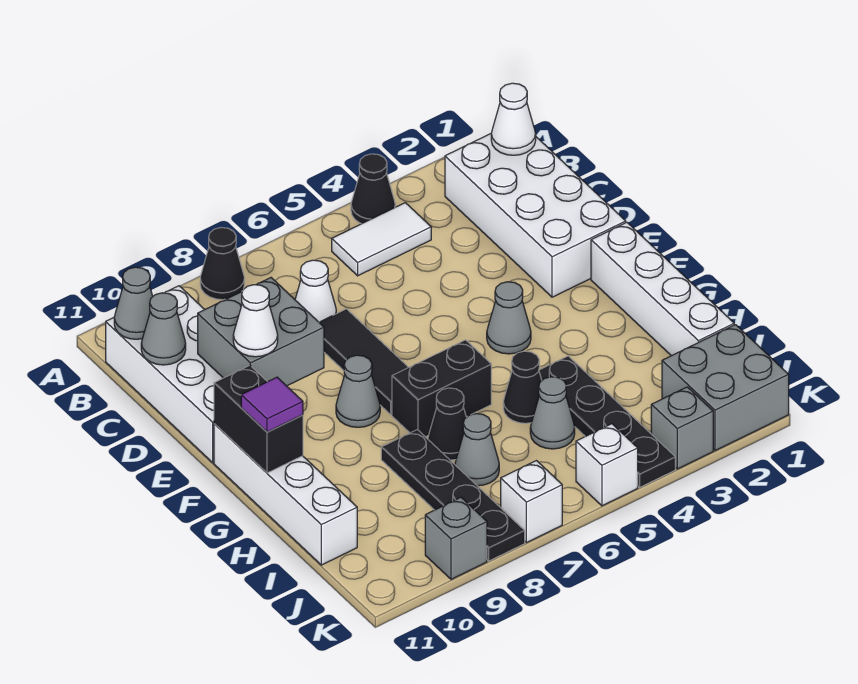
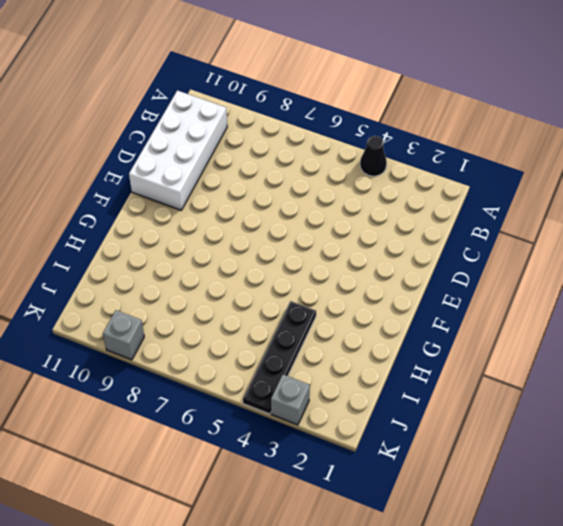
none -> black cone A8 level 1
none -> white brick B1:E2 level 1
none -> white tile B4:B5 level 1
none -> white cone C7 level 1

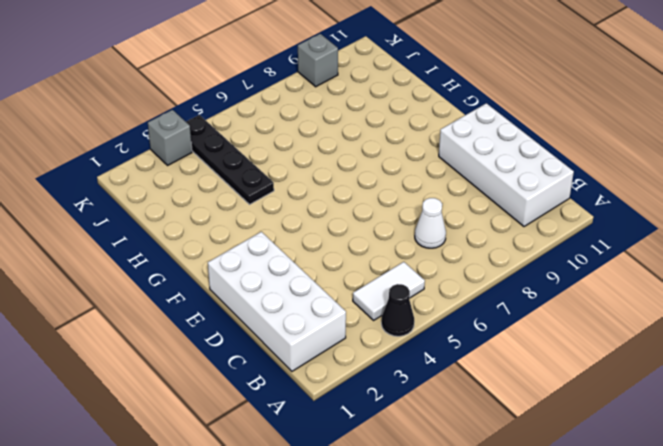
none -> black cone A8 level 1
none -> black tile D7:F7 level 1
none -> white brick F1:I1 level 1
none -> grey cone F4 level 1

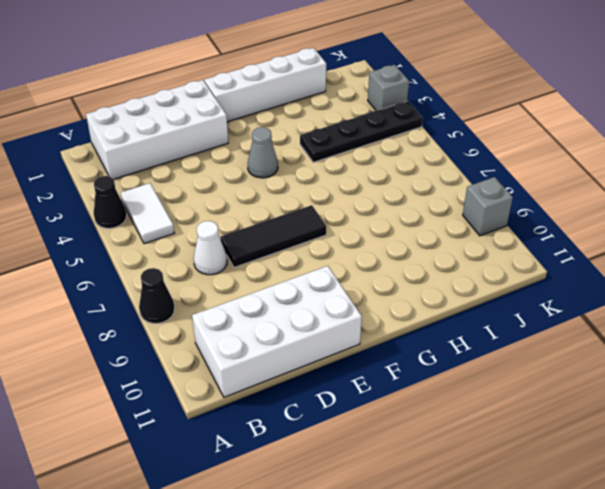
none -> grey cone F8 level 1
none -> white brick F11:I11 level 1
none -> black brick G6:G7 level 1
none -> black cone H5 level 1

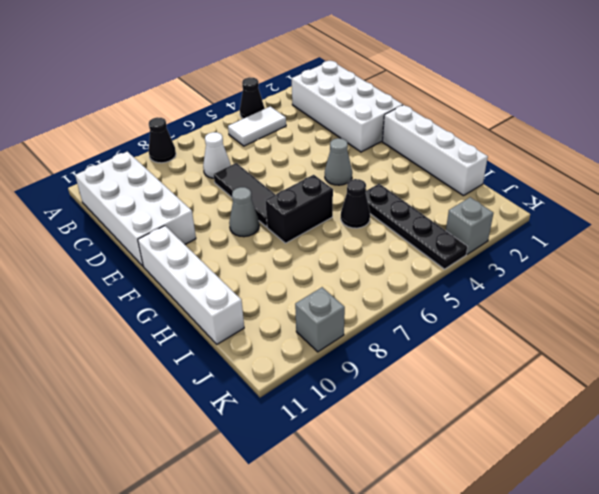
none -> black cone H7 level 1
none -> black plate H8:K8 level 1
none -> grey cone I5 level 1
none -> grey cone I7 level 1

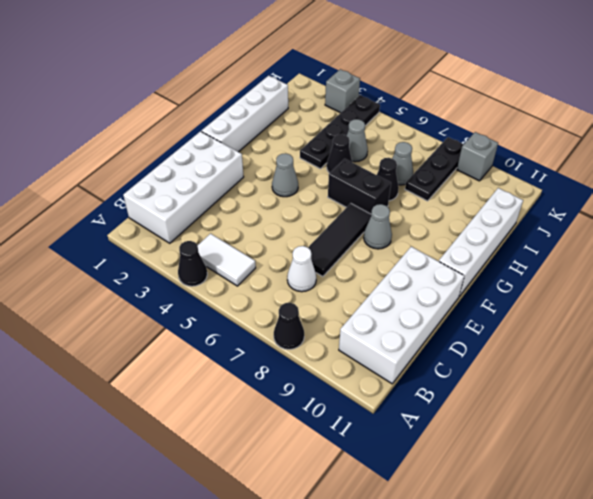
black plate I8:K8 level 1 -> black plate H8:K8 level 1
none -> grey brick J1:K2 level 1
none -> white brick K5 level 1
none -> white brick K7 level 1
none -> white cone B1 level 2

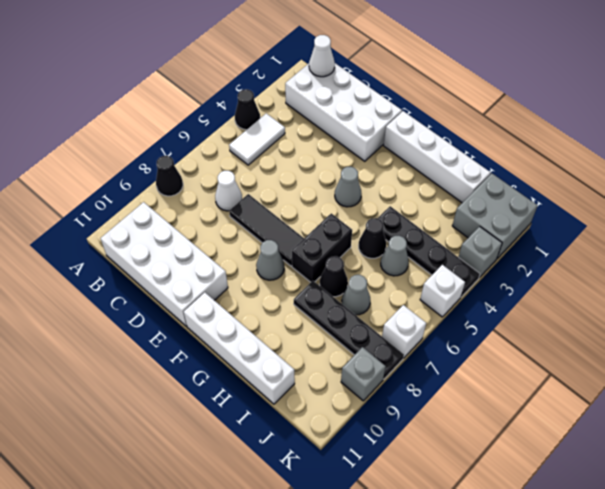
none -> grey cone B11 level 2
none -> grey cone C11 level 2
none -> grey brick D9:E10 level 2
none -> black brick F11:G11 level 2

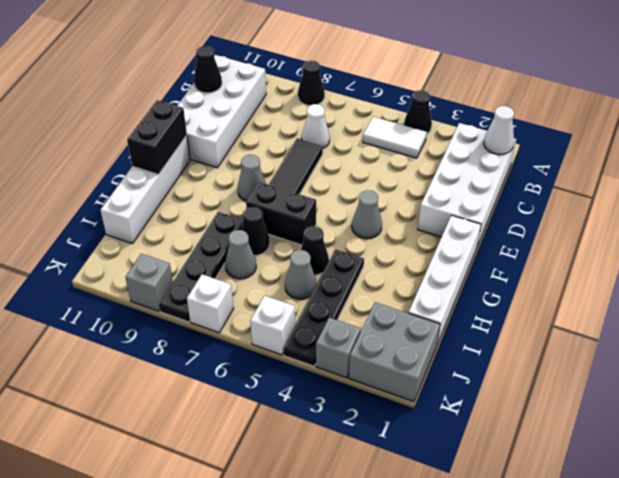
black cone C11 level 2 -> grey cone C11 level 2
none -> grey cone B11 level 2
none -> grey brick D9:E10 level 2
none -> white cone E10 level 3
none -> purple tile G11 level 3

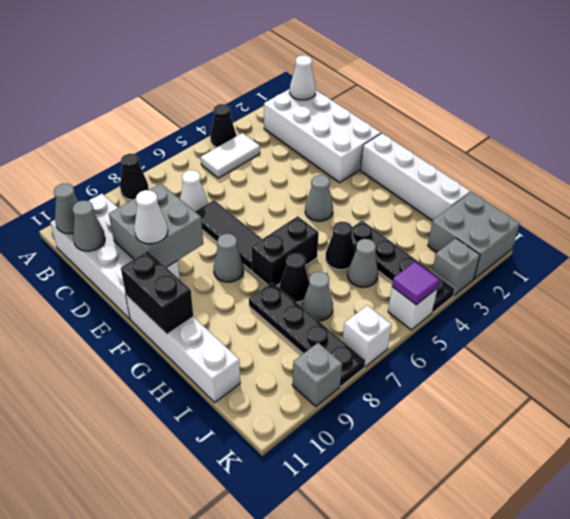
purple tile K5 level 2 -> purple tile G11 level 3

